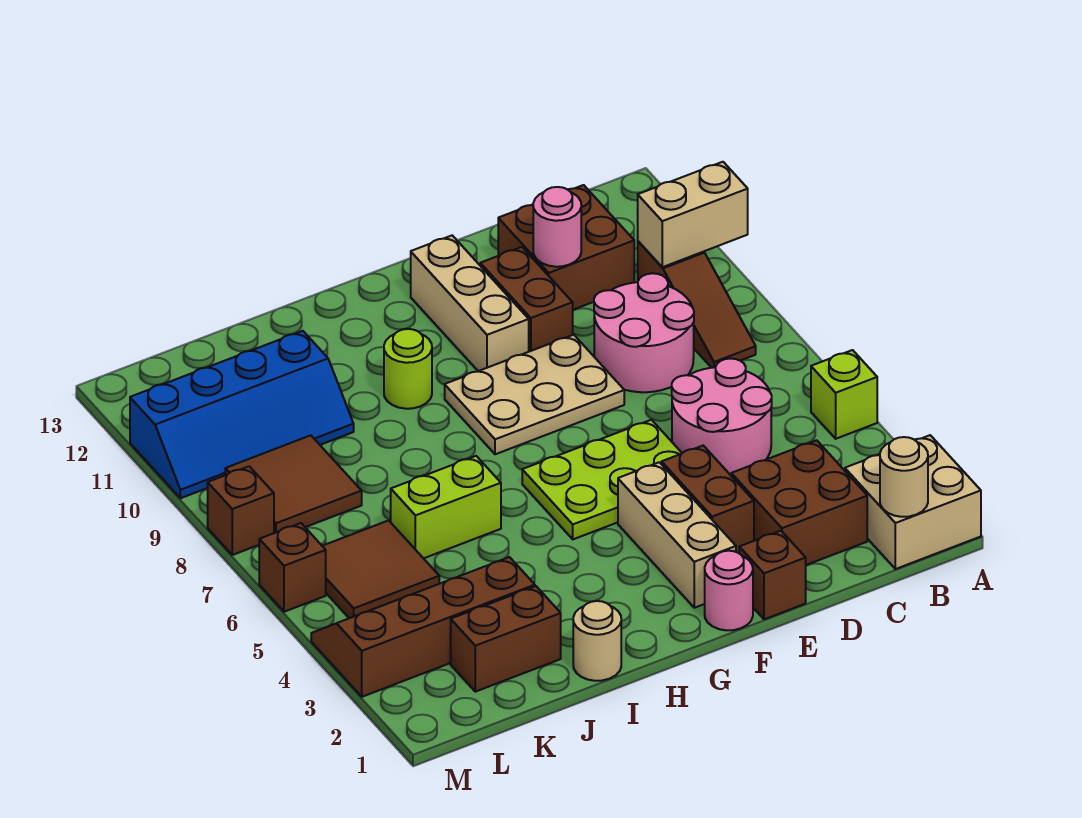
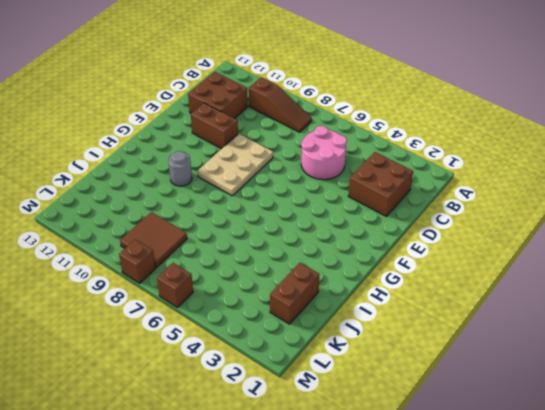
grey round brick H10 level 1 -> lime round brick H10 level 1
none -> tan brick A1:B2 level 1
none -> lime brick A5 level 1
none -> pink round brick C8:D9 level 1

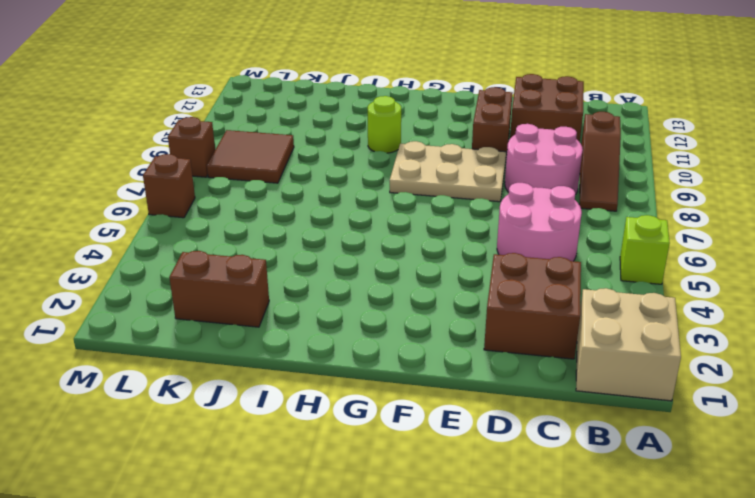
none -> brown brick E1 level 1
none -> brown brick E3:E4 level 1
none -> lime plate E5:G6 level 1

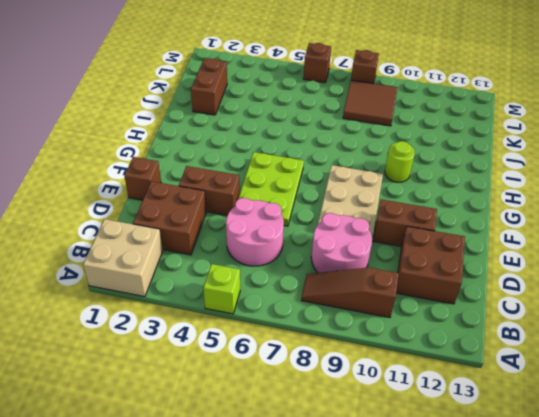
none -> pink round brick F1 level 1
none -> tan brick F2:F4 level 1
none -> tan brick F10:F12 level 1

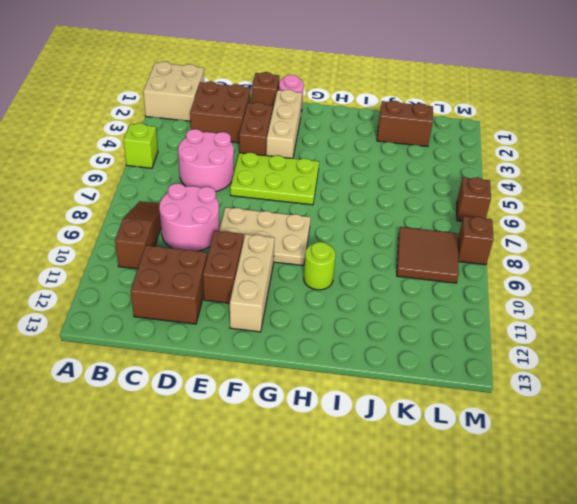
none -> tan round brick I1 level 1
none -> lime brick I6:J6 level 1
none -> brown slope J3:M4 level 1 top 3

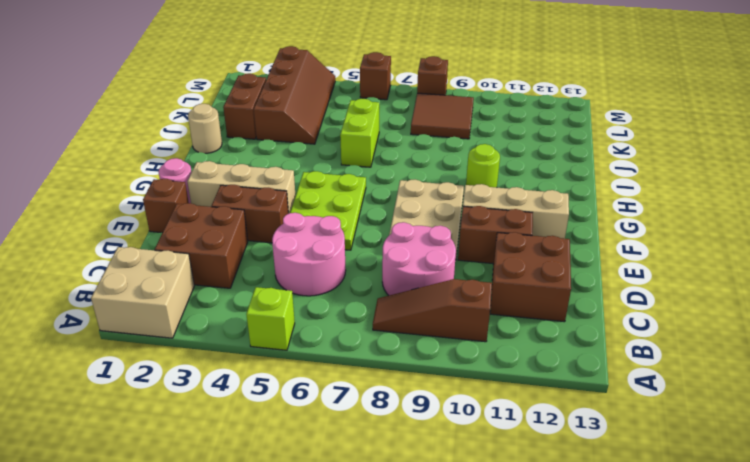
none -> blue slope J10:M11 level 1 top 11
none -> brown tile K5:L6 level 1
none -> tan brick A10:B10 level 2

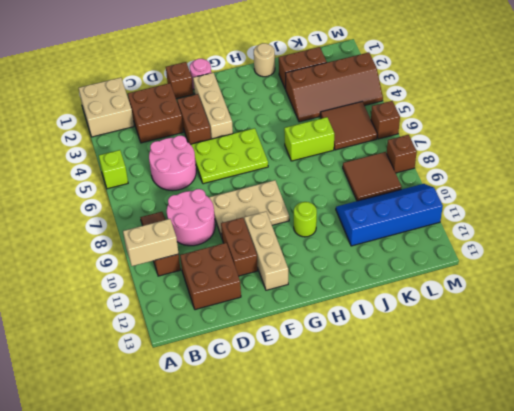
none -> tan round brick B1 level 2
none -> pink round brick D11 level 2

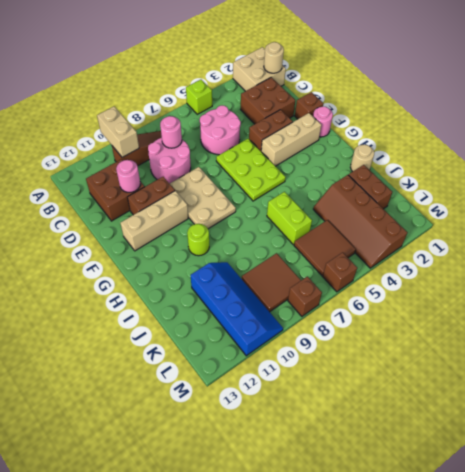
pink round brick C8 level 2 -> none

